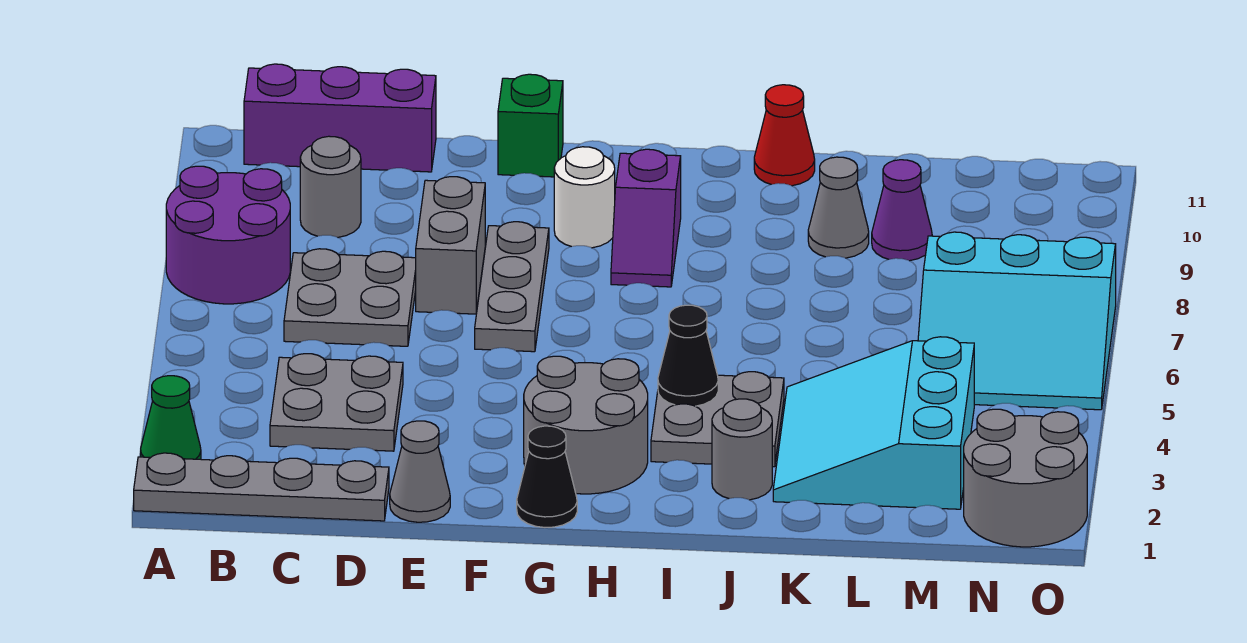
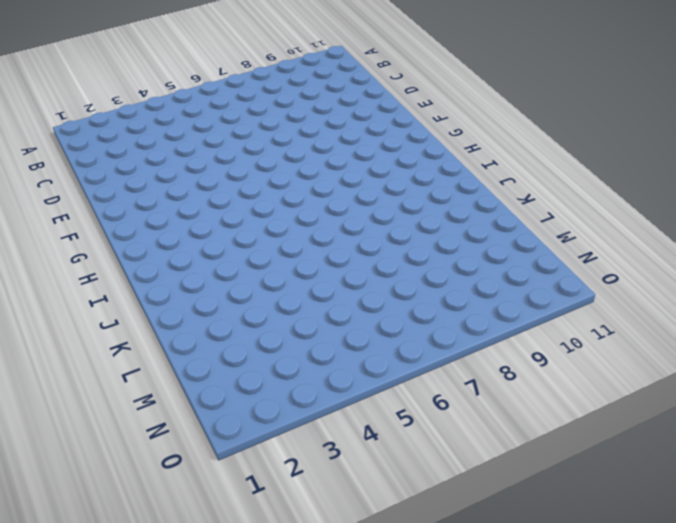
none -> grey plate A1:D1 level 1
none -> green cone A2 level 1
none -> purple round brick A7:B8 level 1

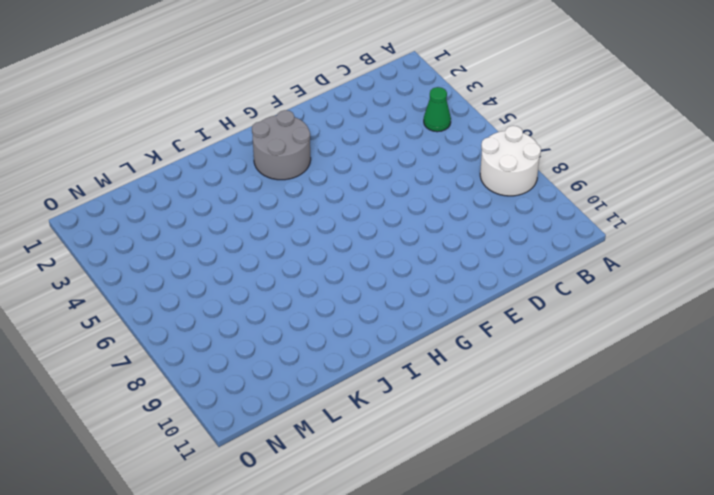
white round brick A7:B8 level 1 -> purple round brick A7:B8 level 1
green cone B4 level 1 -> green cone A2 level 1
none -> grey plate A1:D1 level 1
none -> purple brick B11:D11 level 1
none -> grey plate C3:D4 level 1

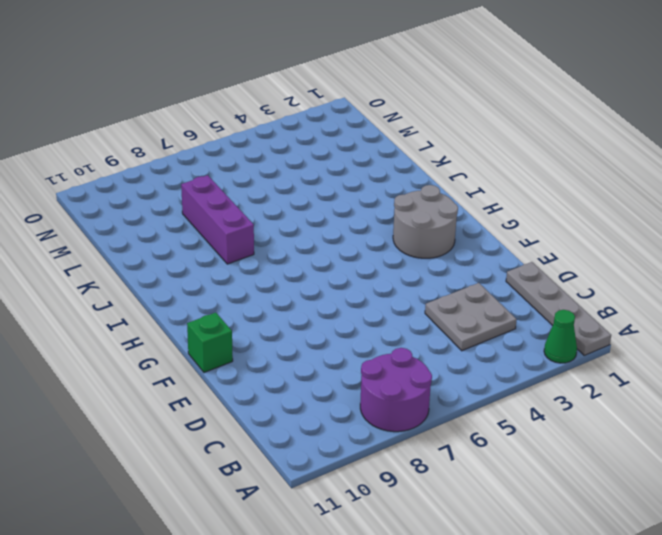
purple brick J8:L8 level 1 -> purple brick B11:D11 level 1
none -> grey plate C6:D7 level 1
none -> grey round brick C9 level 1
none -> grey cone E1 level 1

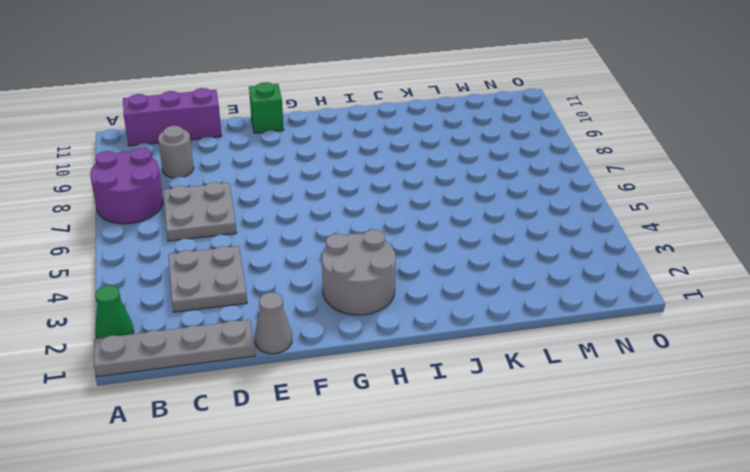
none -> grey brick E7:E8 level 1
none -> grey plate F6:F8 level 1
none -> black cone G1 level 1

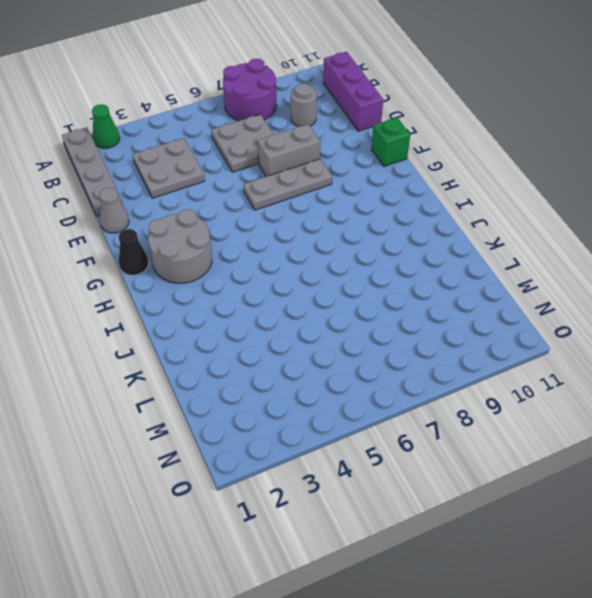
none -> white round brick G9 level 1
none -> purple slope H8:H9 level 1 top 9
none -> grey plate I3:J4 level 1

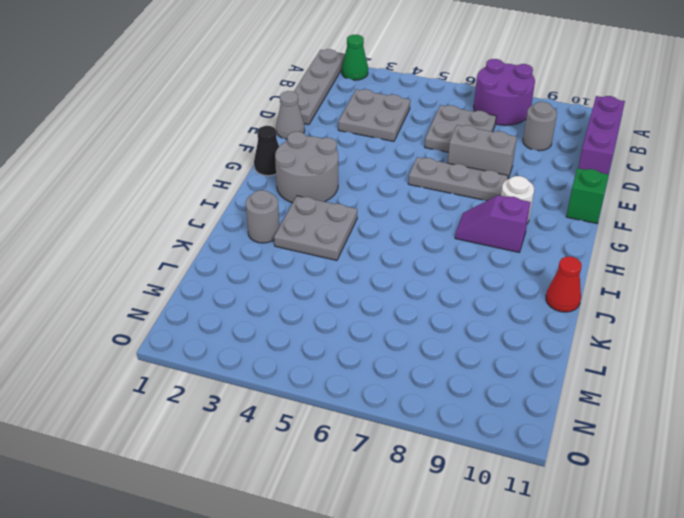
none -> cyan slope K2:M4 level 1 top M
none -> grey cone K9 level 1
none -> purple cone L9 level 1

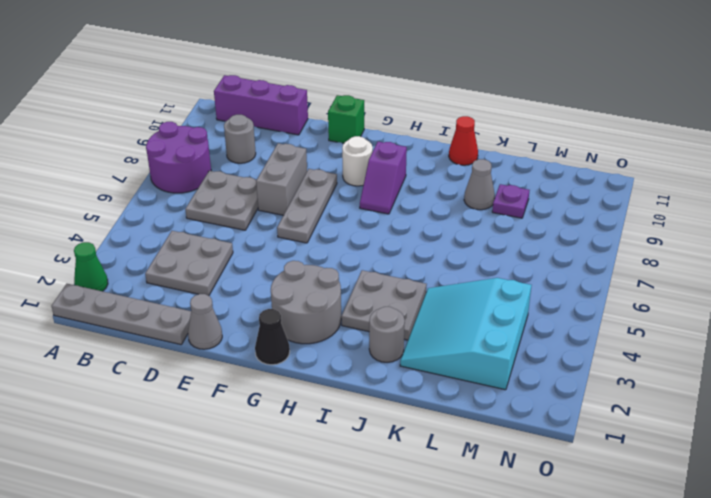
purple plate L9 level 1 -> purple cone L9 level 1
none -> cyan slope M5:O7 level 1 top 7
none -> grey round brick N1:O2 level 1
none -> black cone I4 level 2

